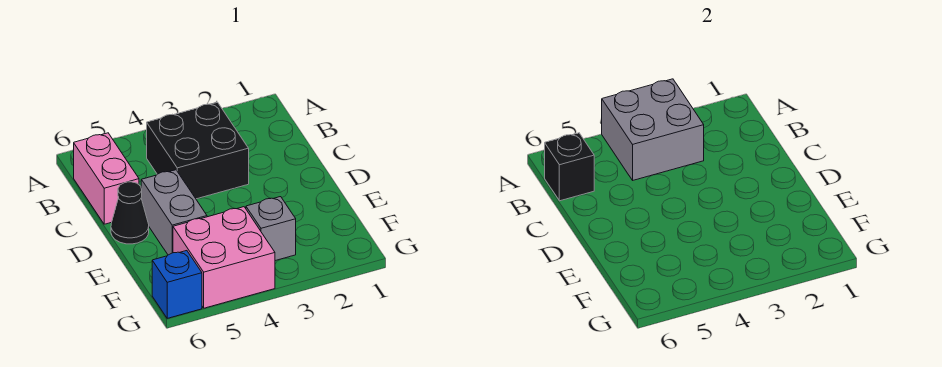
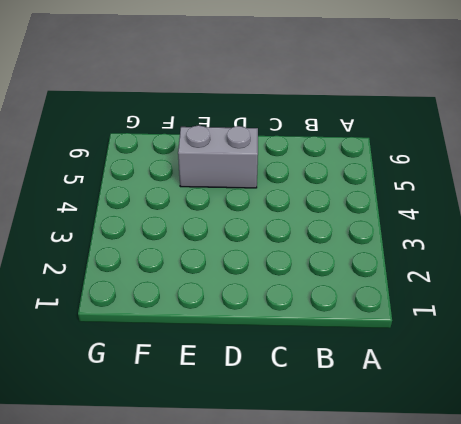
none -> black brick B3:C4 level 1
none -> pink brick B6:C6 level 1

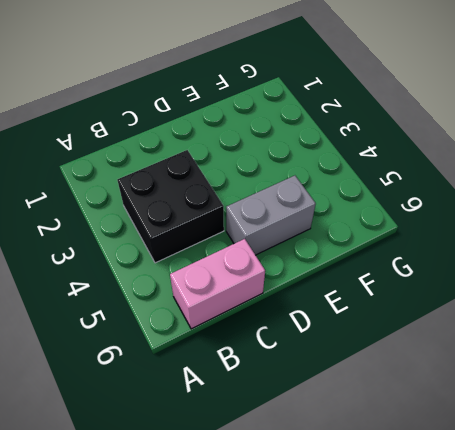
none -> black cone D6 level 1
none -> grey brick F3 level 1

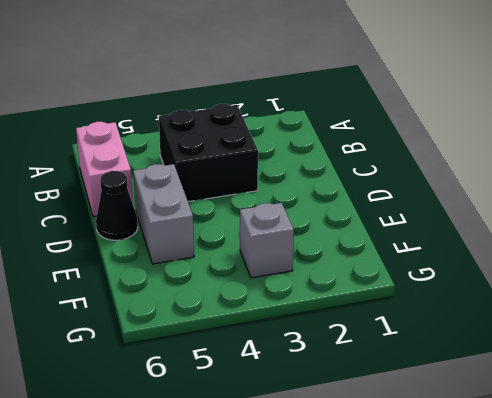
none -> pink brick F4:G5 level 1
none -> blue brick G6 level 1

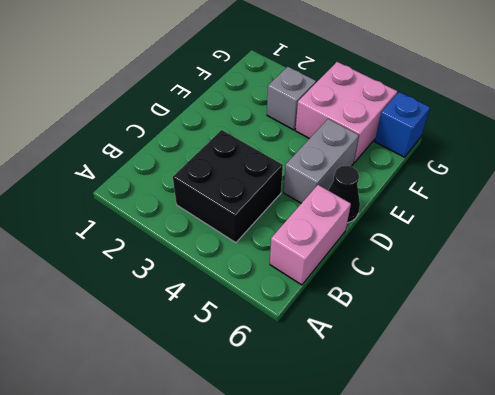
none -> grey brick A3:B4 level 2
none -> black brick B6 level 2

